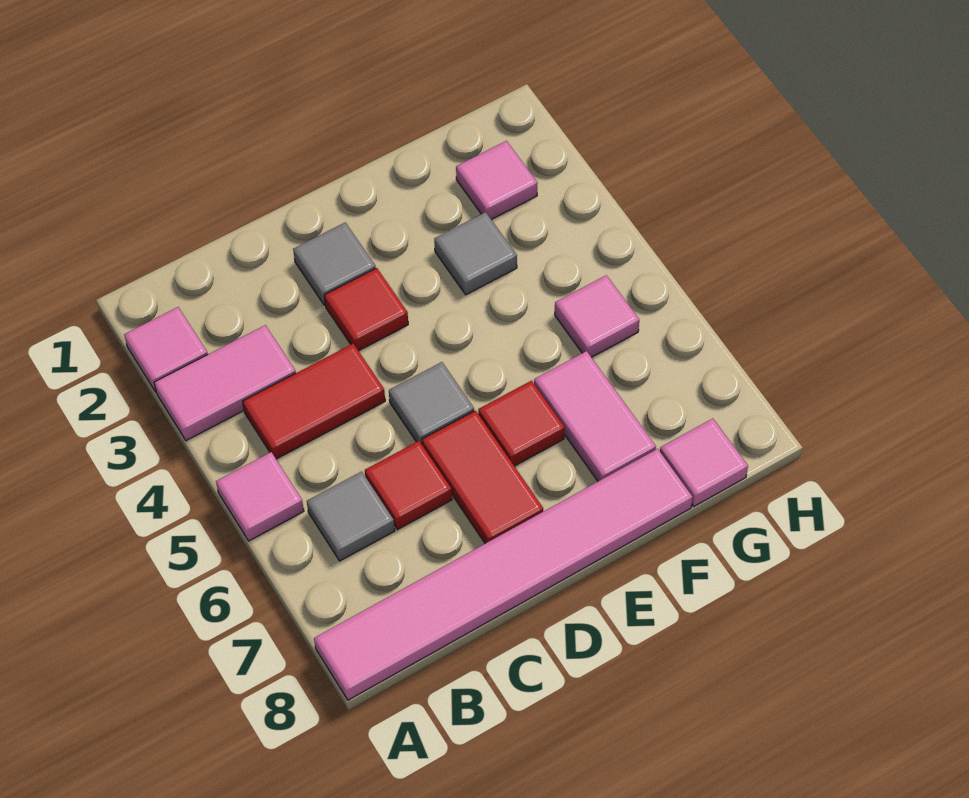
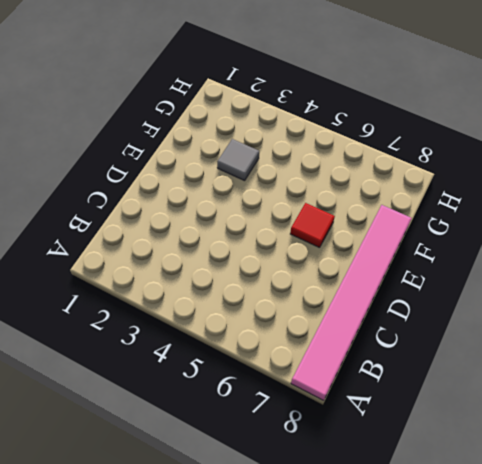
none -> pink tile A2 level 1
none -> pink tile A3:B3 level 1
none -> pink tile A5 level 1

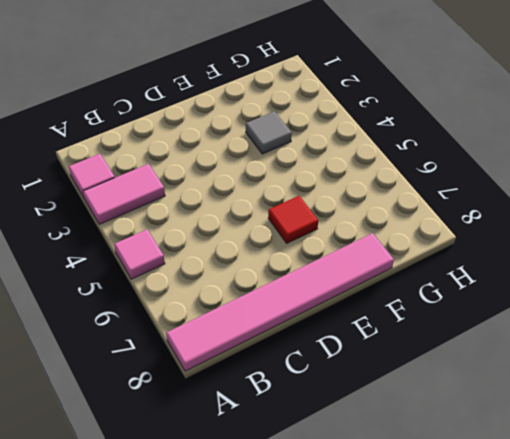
none -> red tile B4:C4 level 1
none -> grey tile B6 level 1
none -> red tile C6 level 1

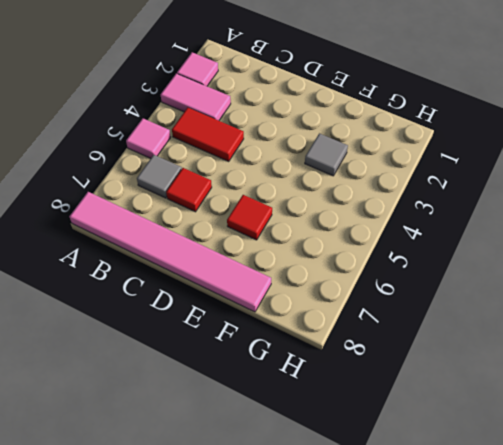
none -> grey tile D2 level 1
none -> red tile D3 level 1
none -> grey tile D5 level 1

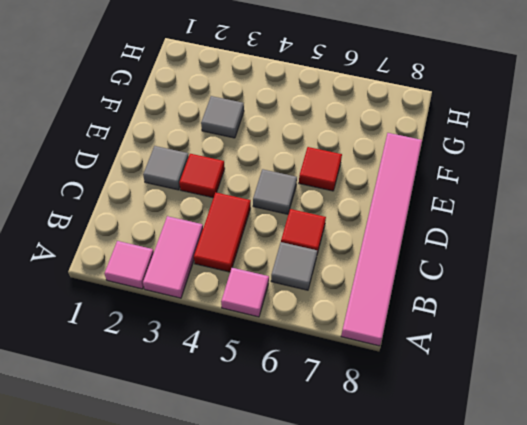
none -> red tile D6:D7 level 1
none -> pink tile F6:F7 level 1
none -> pink tile G2 level 1

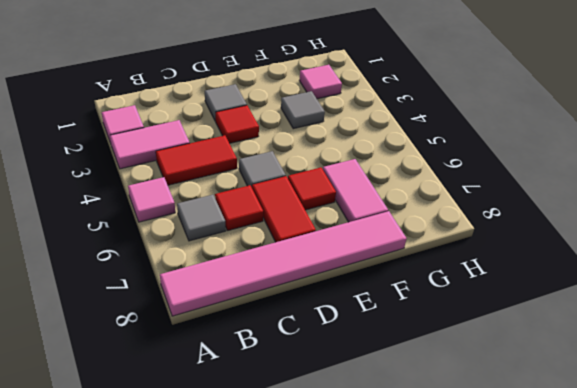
none -> pink tile G5 level 1
none -> pink tile G8 level 1

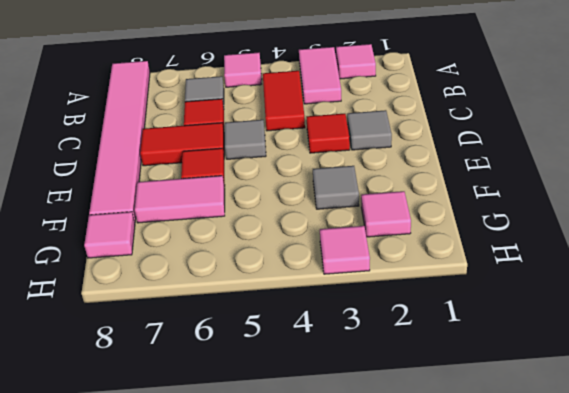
pink tile H3 level 1 -> pink tile G5 level 1

